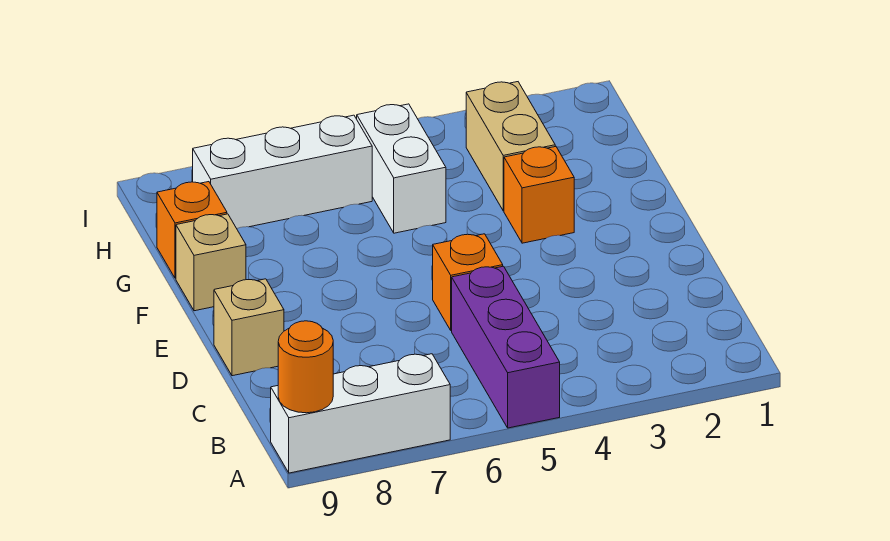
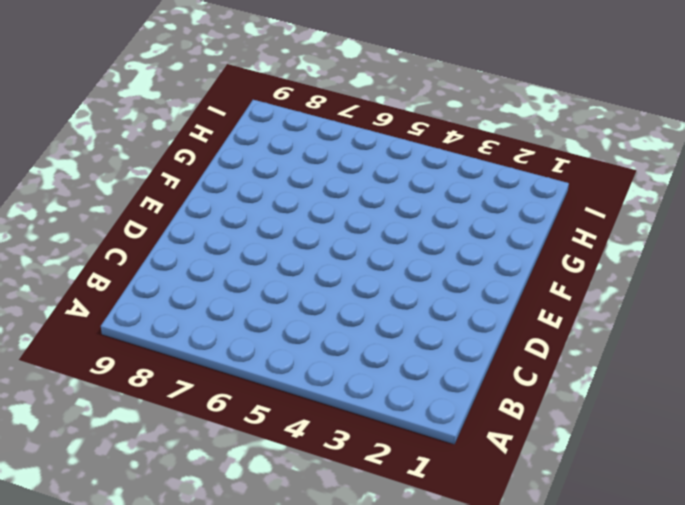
none -> purple brick A5:C5 level 1
none -> white brick A7:A9 level 1

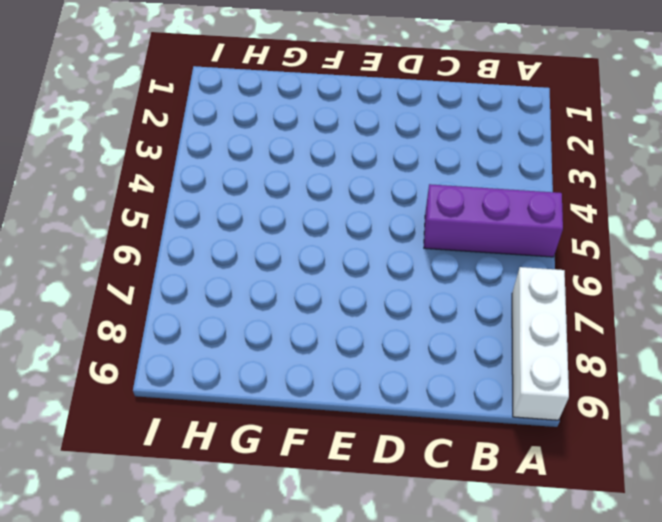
none -> orange brick D5 level 1
none -> tan brick D9 level 1

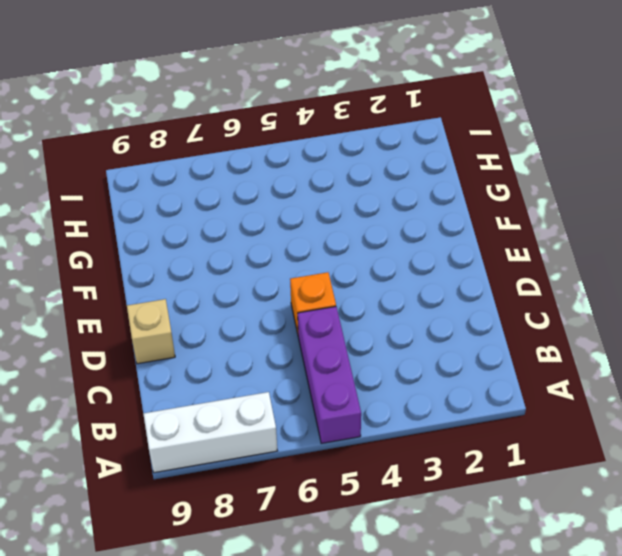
none -> orange brick F3 level 1
none -> tan brick F9 level 1

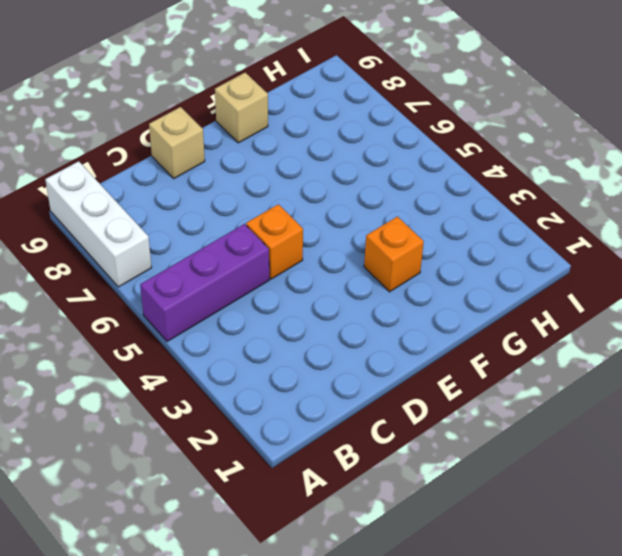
none -> tan brick G3:H3 level 1
none -> white brick G5:H5 level 1

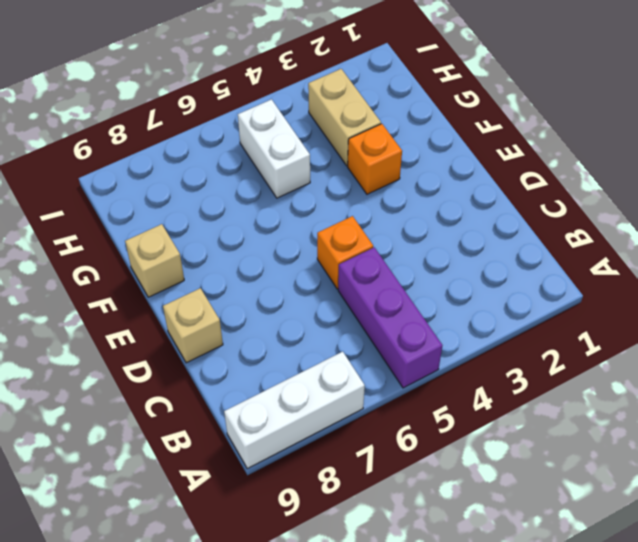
none -> orange brick G9 level 1
none -> white brick H6:H8 level 1

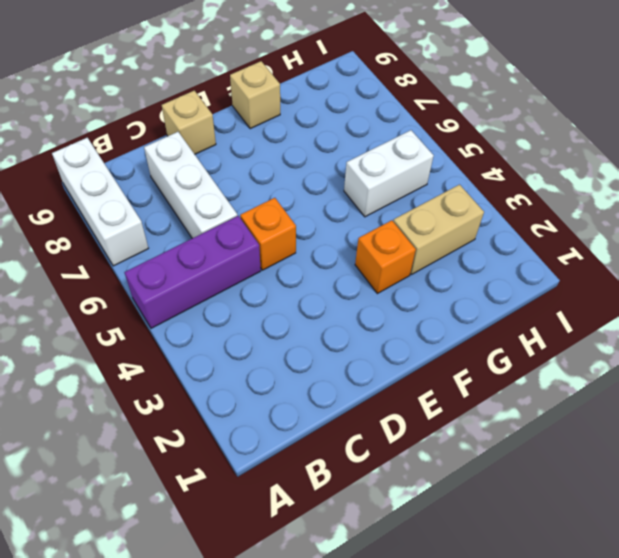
white brick C6:C8 level 1 -> white brick H6:H8 level 1
none -> orange brick G9 level 1
none -> orange round brick A9 level 2

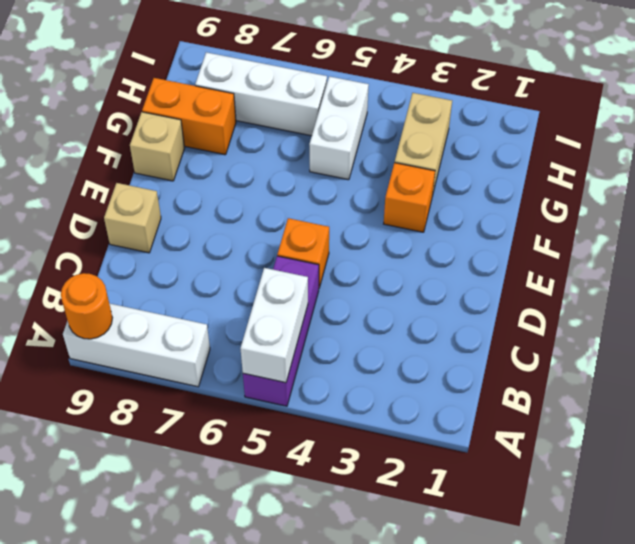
white brick A5:B5 level 2 -> none
orange brick G8:G9 level 1 -> orange brick G9 level 1

